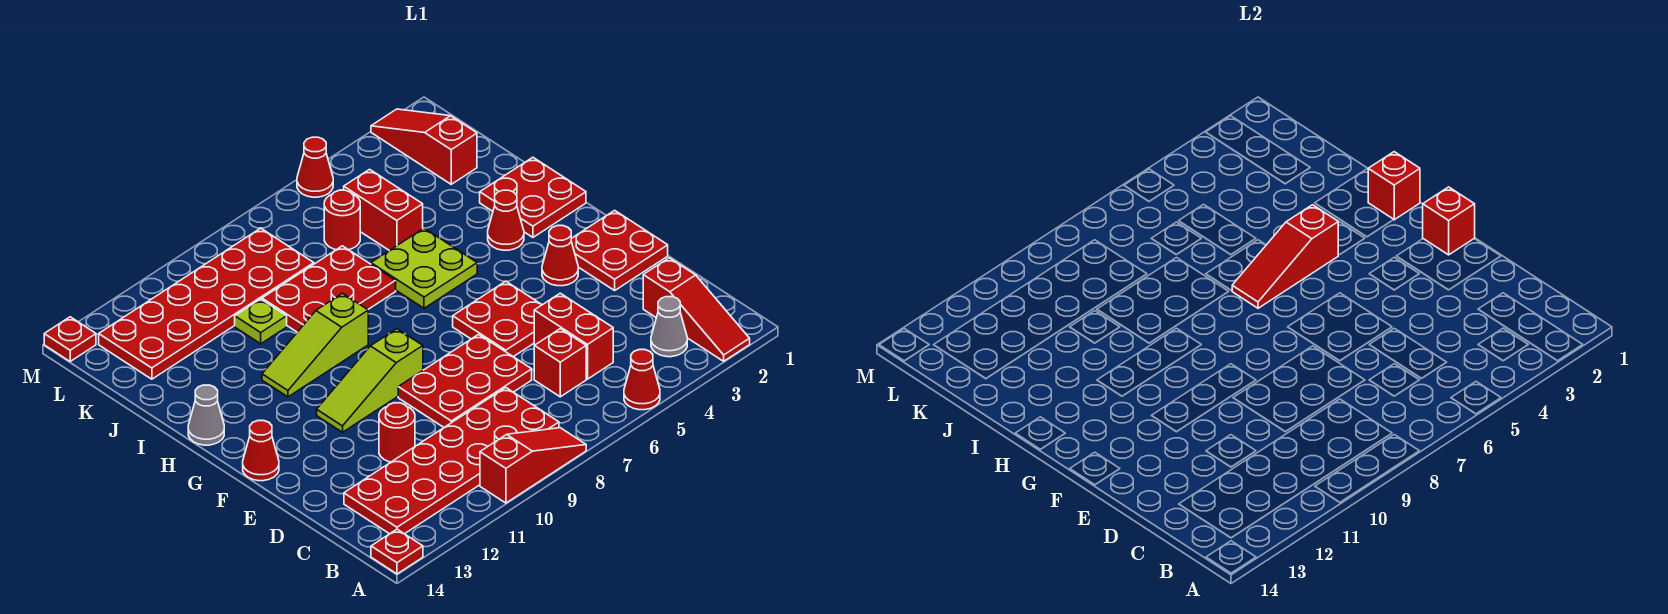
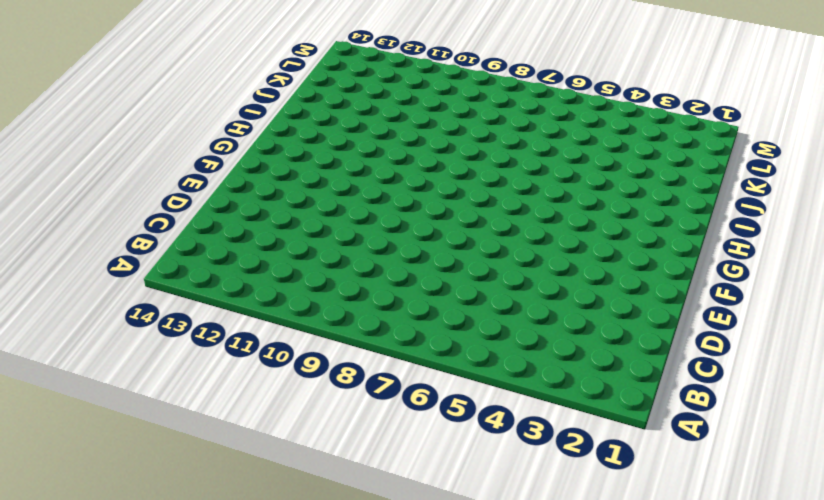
none -> red slope A2:C2 level 1 top C
none -> red cone A5 level 1
none -> red slope A8:A10 level 1 top 10
none -> red plate A14 level 1

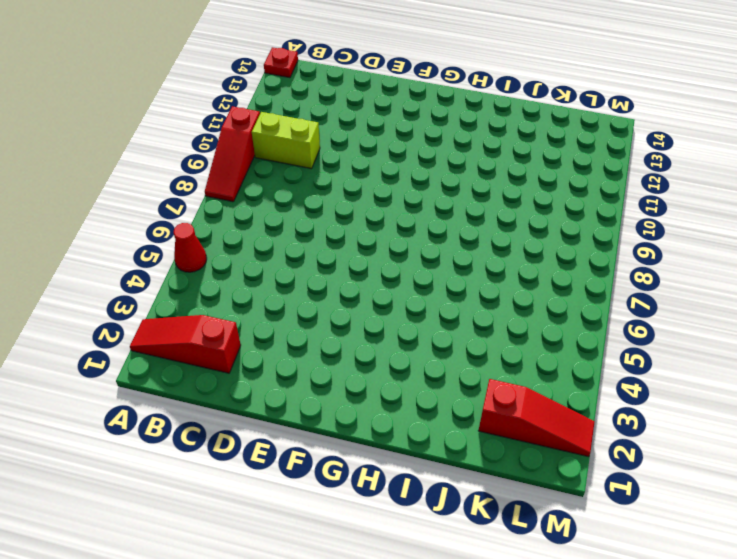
lime brick B10:C10 level 1 -> red plate B8:C13 level 1
none -> grey cone B3 level 1
none -> red brick C5:D5 level 1
none -> red brick C6 level 1
none -> red plate D7:E9 level 1

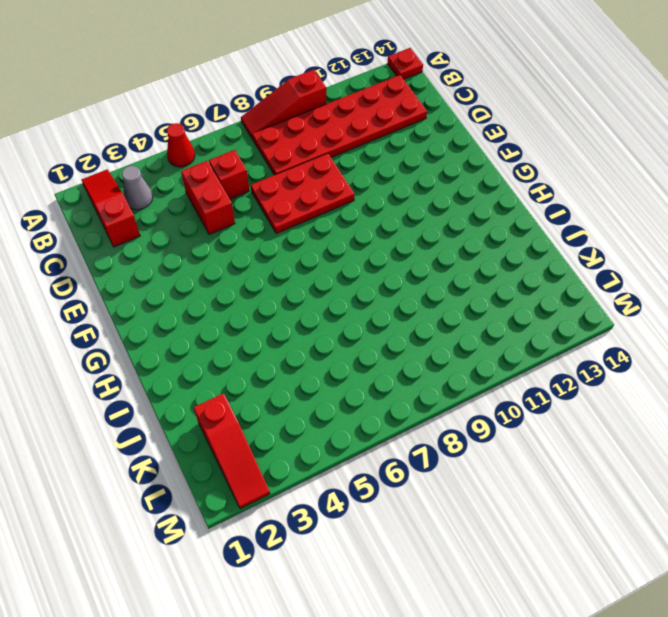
none -> red round brick D11 level 1
none -> red plate E1:F2 level 1
none -> red plate E5:F6 level 1
none -> red cone F3 level 1

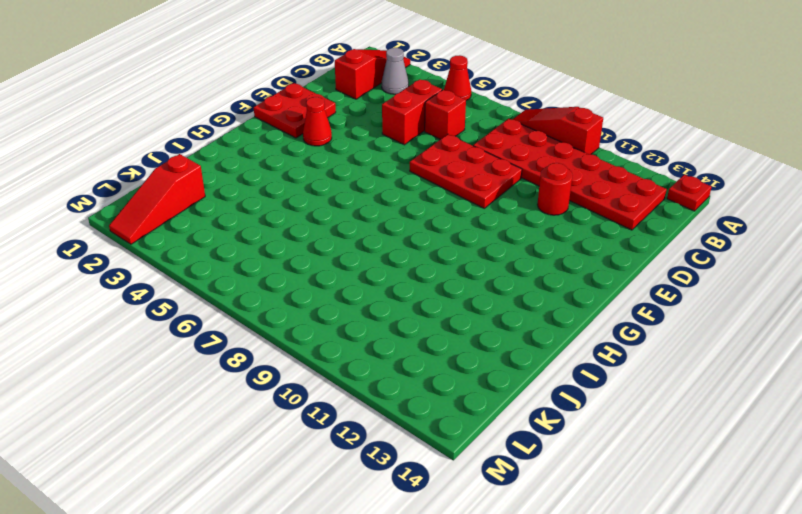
none -> red plate E5:F6 level 1
none -> lime slope F9:F11 level 1 top 9
none -> red cone F14 level 1
none -> red plate H1:I2 level 1

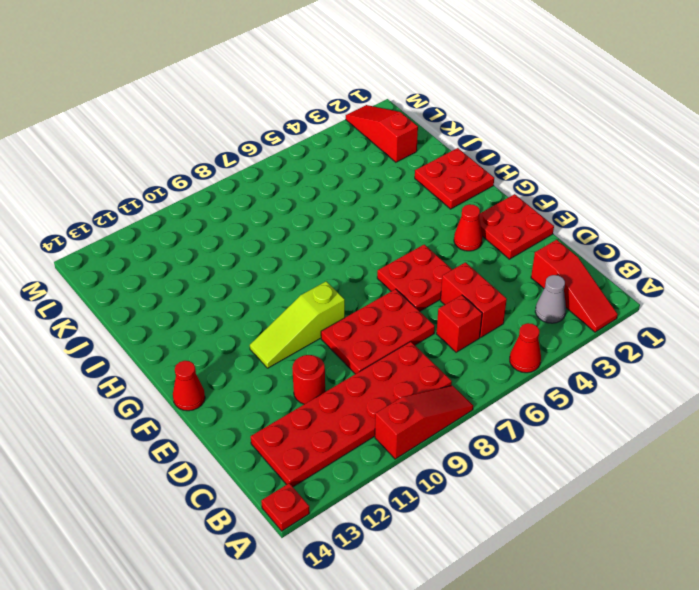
none -> red cone H3 level 1
none -> lime plate H5:I6 level 1
none -> lime slope H9:H11 level 1 top 9
none -> grey cone H14 level 1

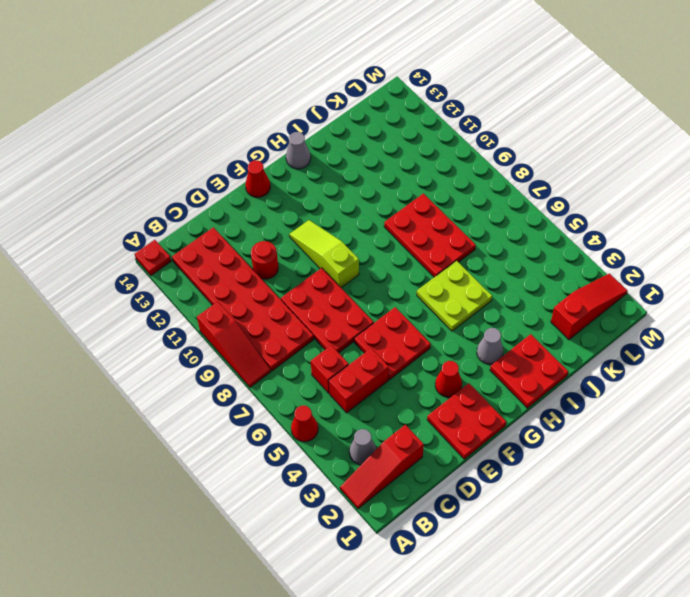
grey cone H3 level 1 -> red cone H3 level 1
none -> lime slope H9:H11 level 1 top 9
none -> red brick J5:K5 level 1
none -> lime plate J10 level 1
none -> red round brick K6 level 1

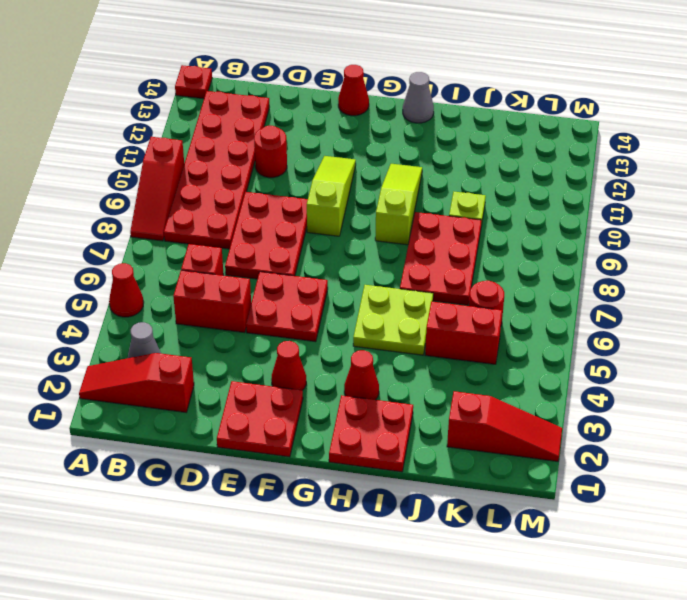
none -> red plate K8:L13 level 1
none -> red cone M5 level 1
none -> red plate M14 level 1
none -> red brick F1 level 2

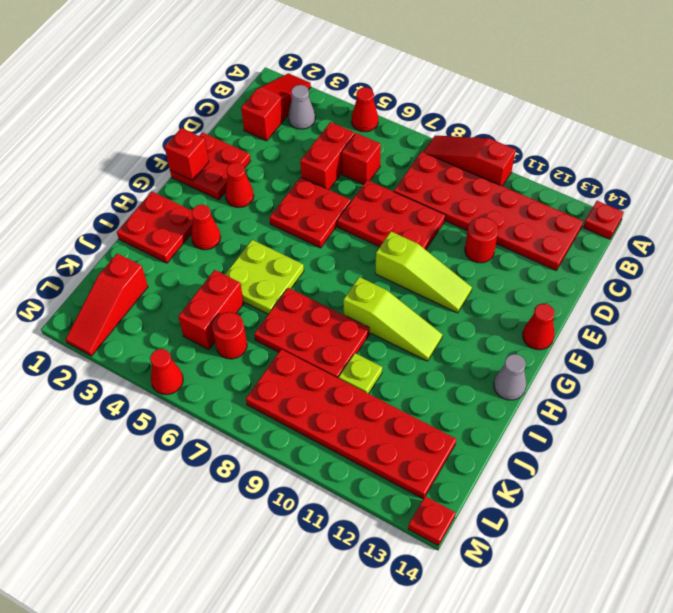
none -> red brick H1 level 2
none -> red slope H4:H6 level 2 top 4

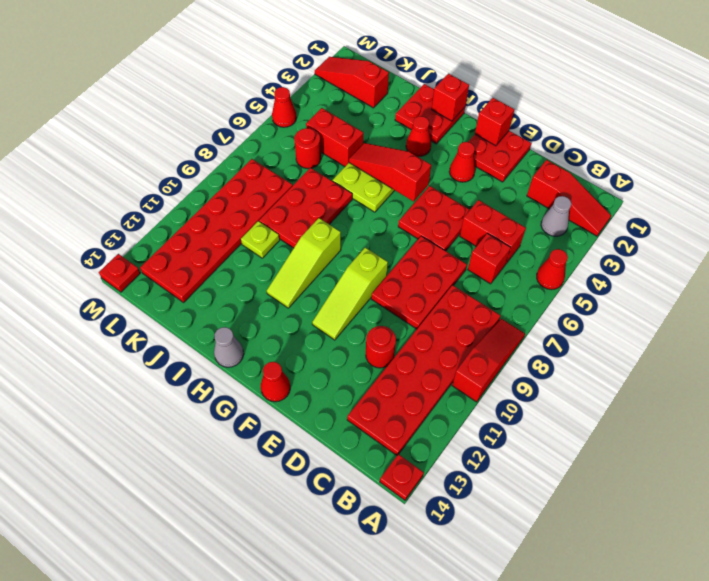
red slope G5:I5 level 2 top G -> red slope H4:H6 level 2 top 4

